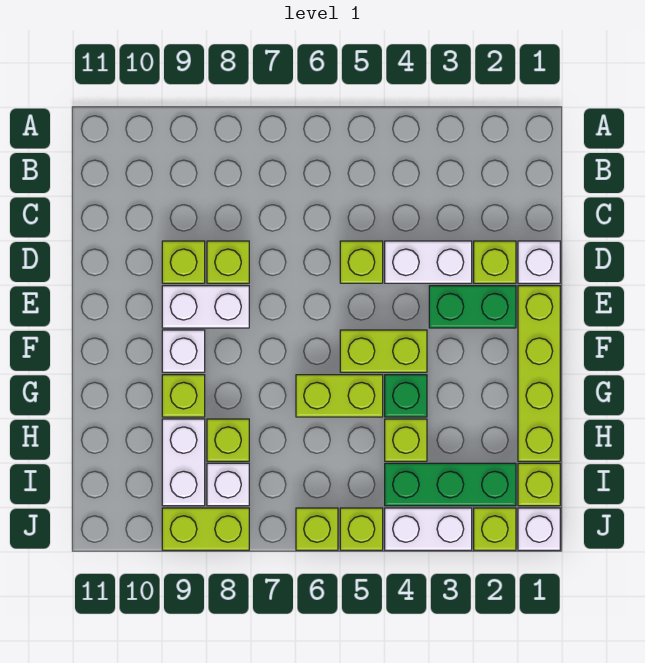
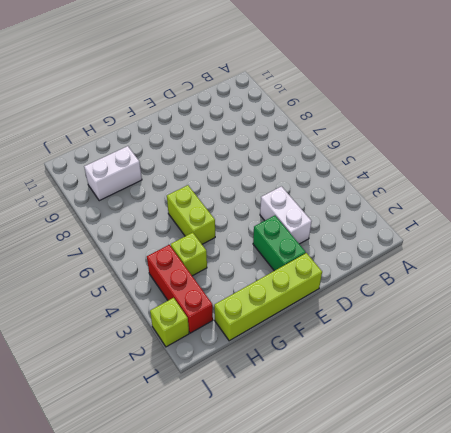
red brick I2:I4 level 1 -> green brick I2:I4 level 1
none -> white brick D1 level 1
none -> lime brick D2 level 1
none -> lime brick D5 level 1

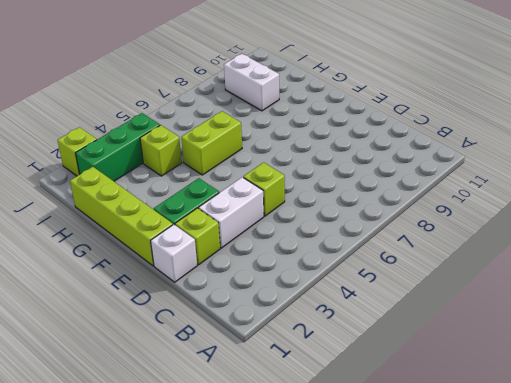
none -> lime brick D8 level 1
none -> lime brick D9 level 1
none -> white brick E8:E9 level 1

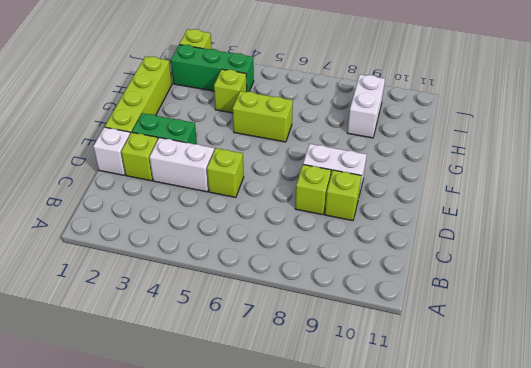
none -> lime brick F4:F5 level 1
none -> white brick F9 level 1
none -> green brick G4 level 1

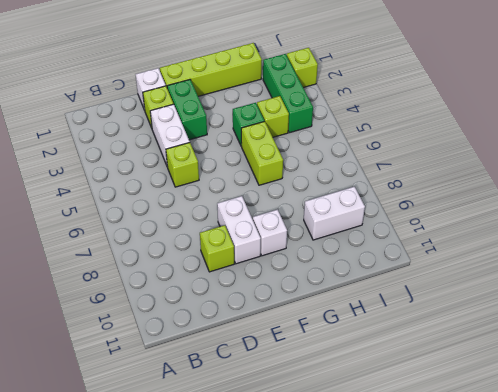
none -> lime brick D8 level 1
none -> lime brick F4:F5 level 1
none -> lime brick G9 level 1

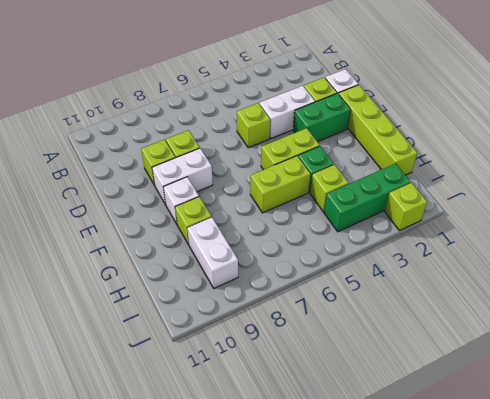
none -> lime brick H8 level 1
none -> lime brick I1 level 1
none -> white brick I8 level 1

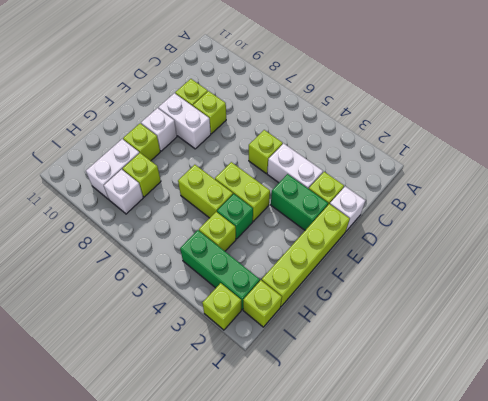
none -> white brick J1 level 1
none -> white brick J3:J4 level 1
none -> lime brick J5 level 1

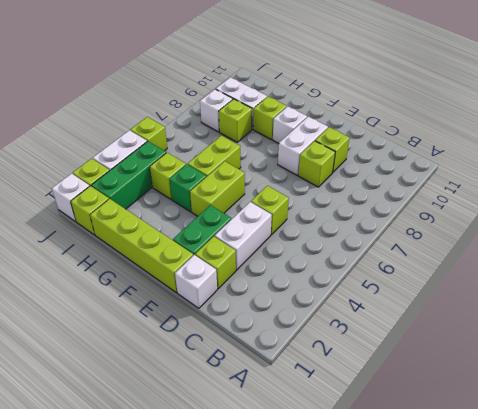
none -> lime brick J6 level 1
none -> lime brick J8:J9 level 1

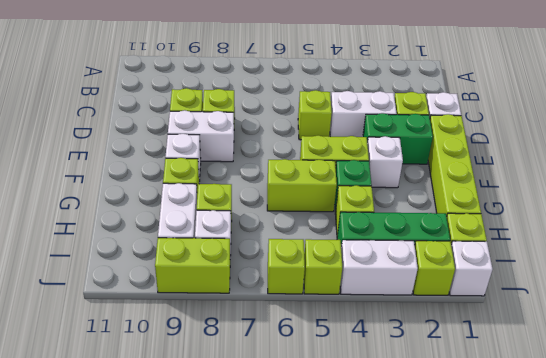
white brick F3 level 1 -> none

